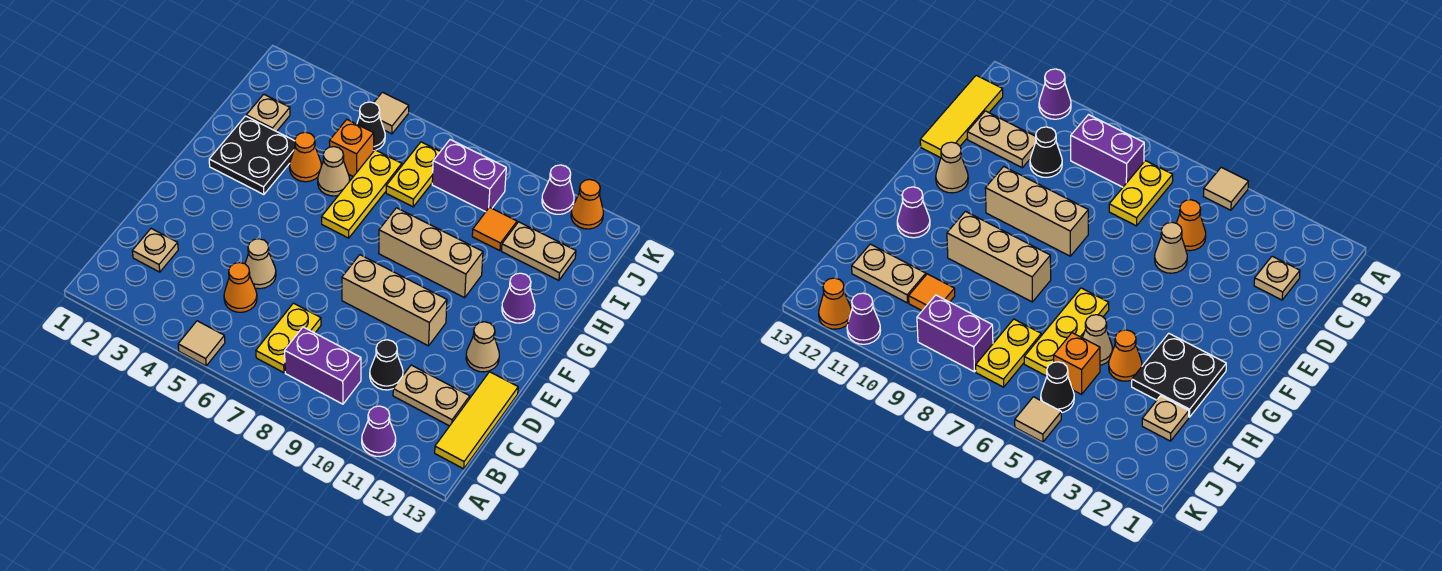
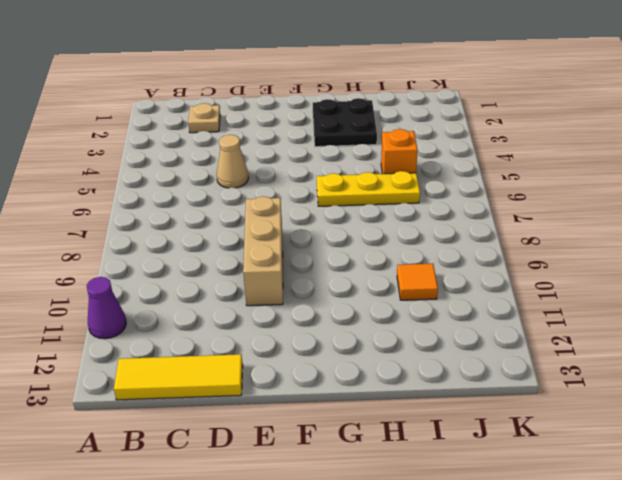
none -> tan tile A5 level 1
none -> yellow plate B7:C7 level 1
none -> purple brick B8:B9 level 1

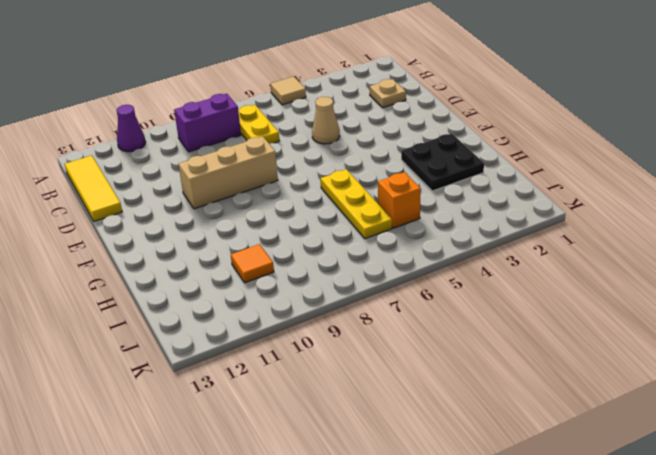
none -> orange cone C5 level 1
none -> black cone C10 level 1
none -> tan plate C11:C12 level 1

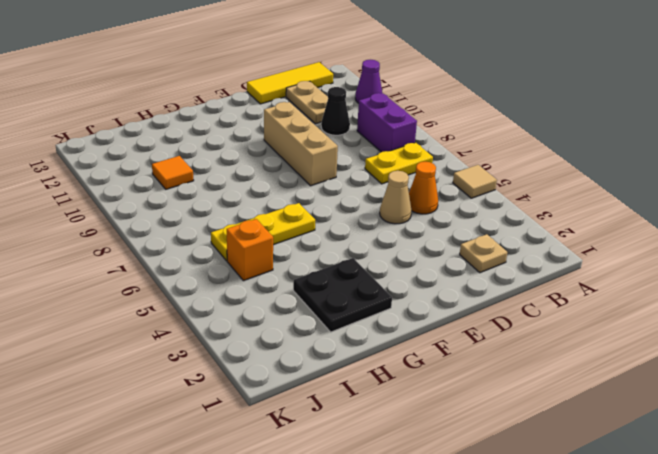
none -> tan cone E12 level 1
none -> tan brick G8:G10 level 1
none -> purple cone G12 level 1

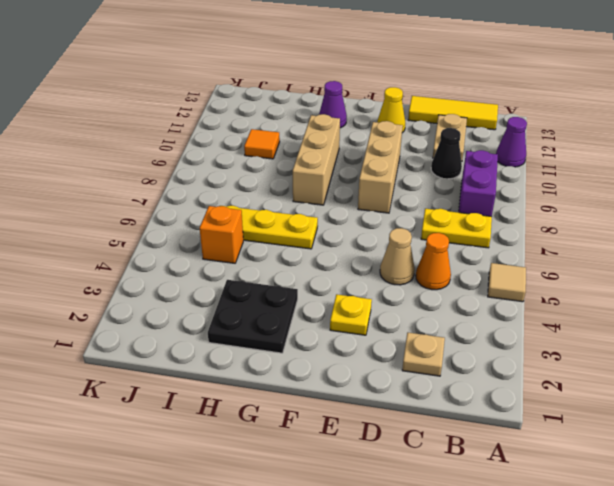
yellow plate E3 level 1 -> none
yellow cone E12 level 1 -> tan cone E12 level 1
none -> orange cone H4 level 1
none -> tan cone H5 level 1
none -> tan plate I2 level 1

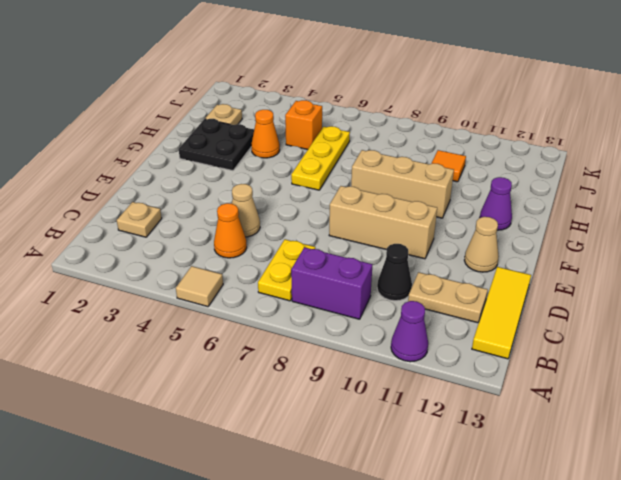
none -> tan cone H5 level 1
none -> yellow plate I7:J7 level 1
none -> tan plate I11:I12 level 1

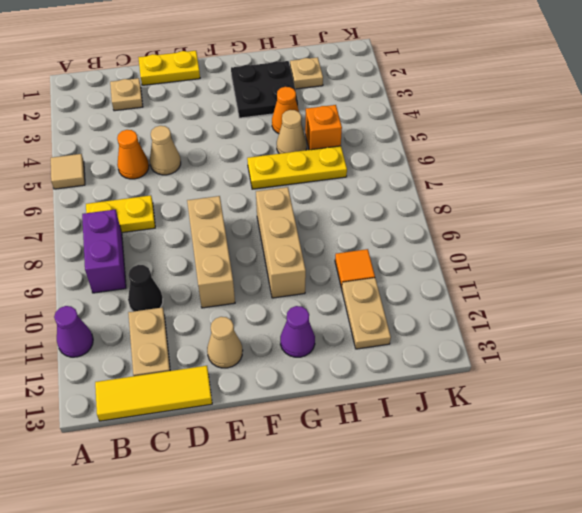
yellow plate D1:E1 level 1 -> yellow plate I7:J7 level 1
none -> black cone J5 level 1
none -> purple brick J8:J9 level 1
none -> tan tile K5 level 1

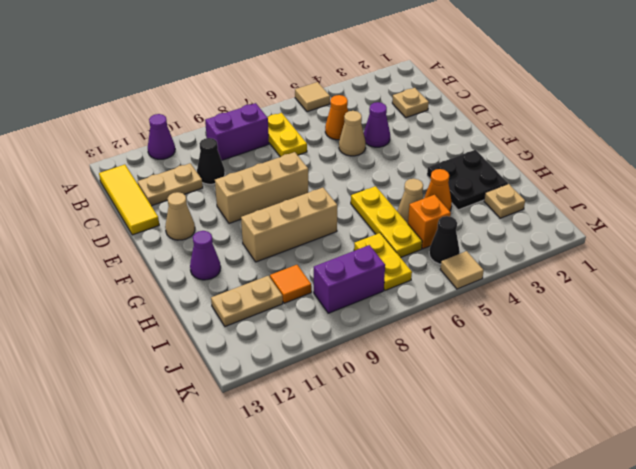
purple cone D4 level 1 -> purple cone K11 level 1
none -> orange cone K12 level 1

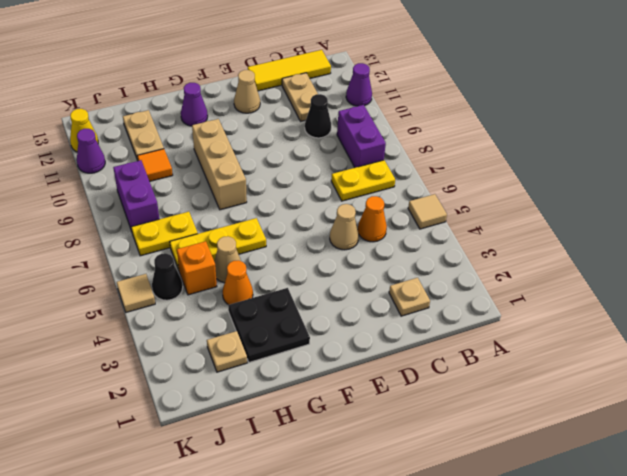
yellow cone K12 level 1 -> orange cone K12 level 1
none -> tan brick E8:E10 level 1

